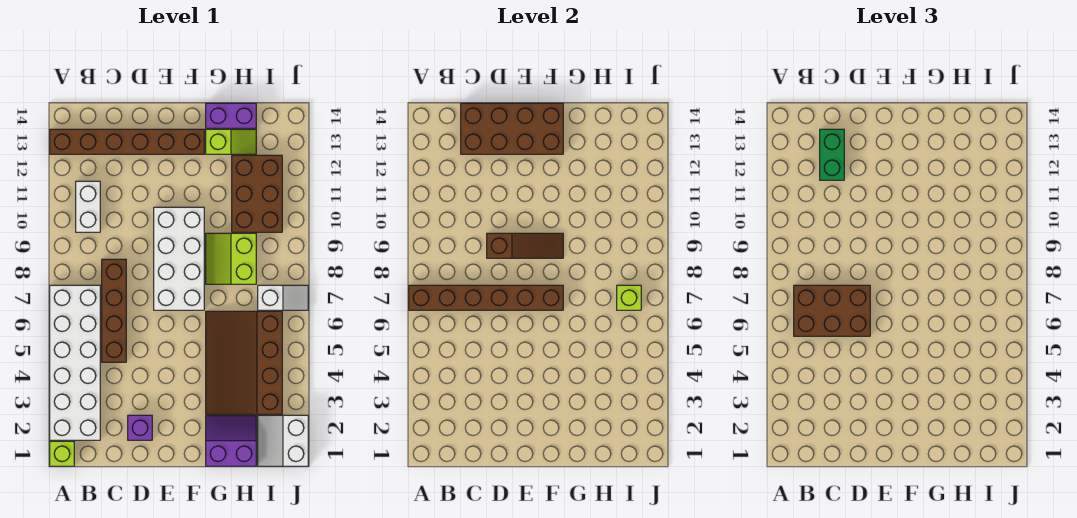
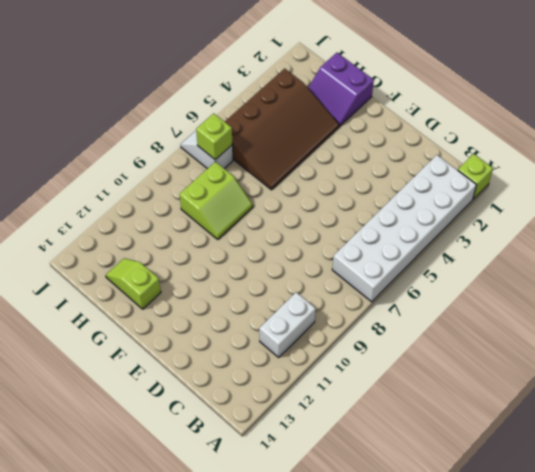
none -> brown brick A13:F13 level 1
none -> brown brick C5:C8 level 1
none -> purple brick D2 level 1

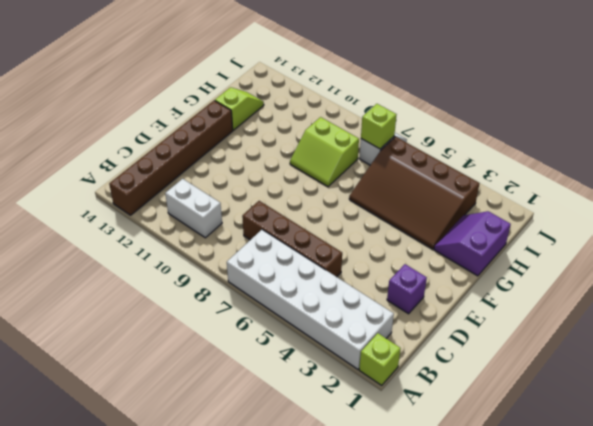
none -> white brick E7:F10 level 1
none -> purple brick G14:H14 level 1
none -> brown brick H10:I12 level 1

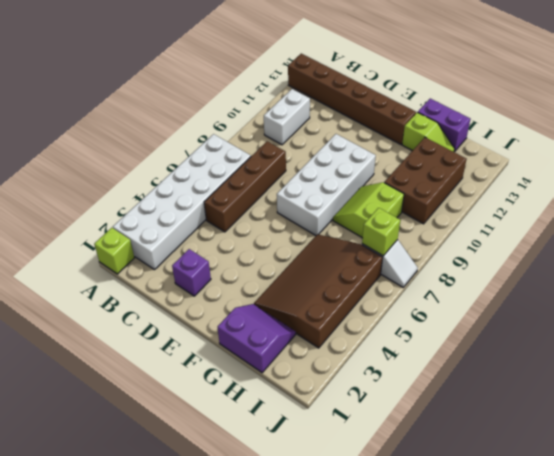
none -> white slope I1:J2 level 1 top J
none -> brown brick A7:F7 level 2
none -> brown brick C13:F14 level 2

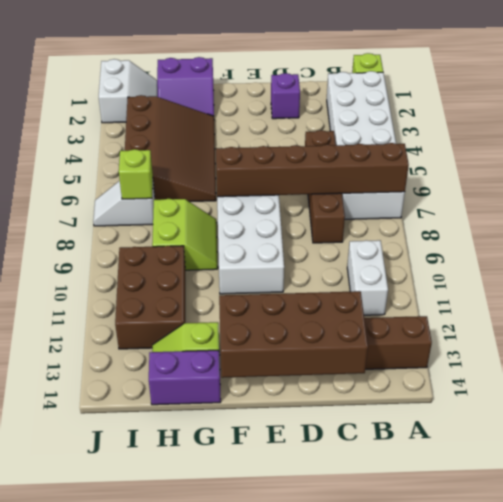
none -> brown slope D9:F9 level 2 top D
none -> brown brick B6:D7 level 3
none -> green brick C12:C13 level 3

